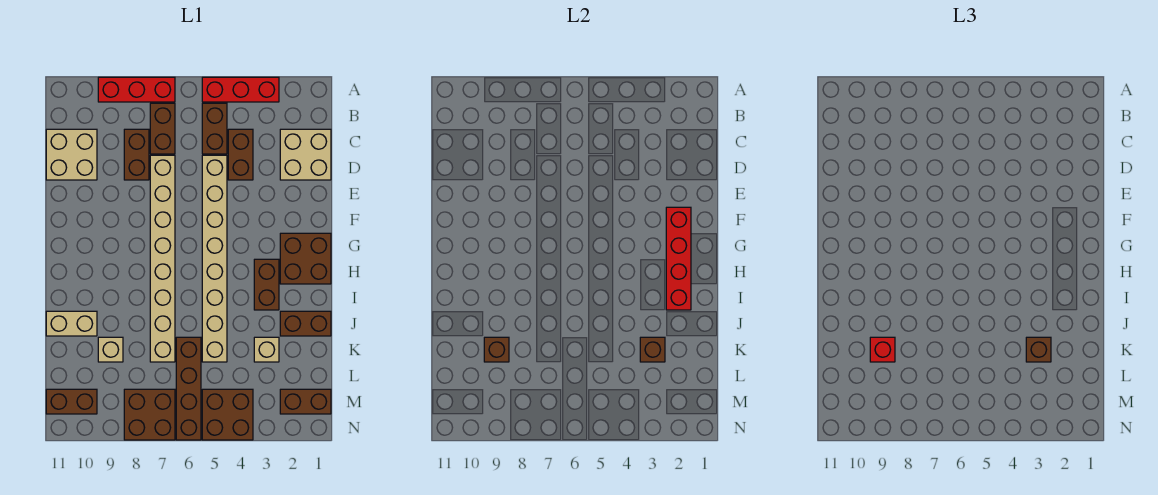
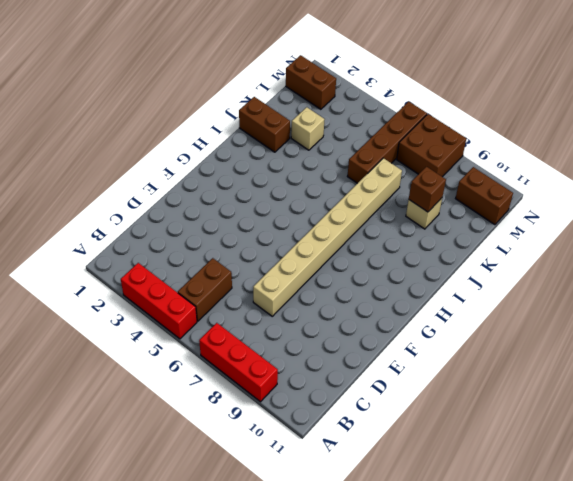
none -> brown brick B7:C7 level 1
none -> tan brick C1:D2 level 1
none -> brown brick C4:D4 level 1

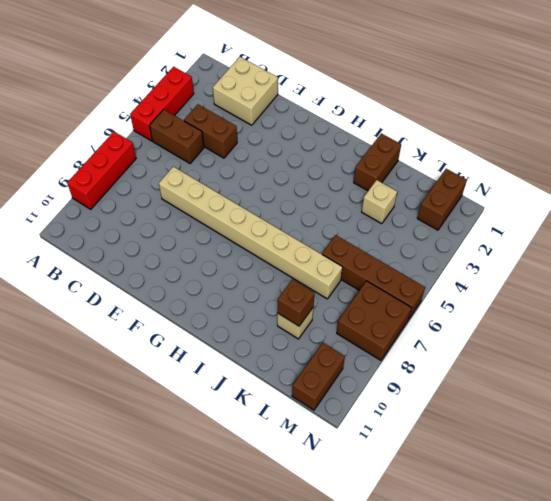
none -> brown brick B7:C7 level 1
none -> brown brick C8:D8 level 1
none -> tan brick C10:D11 level 1

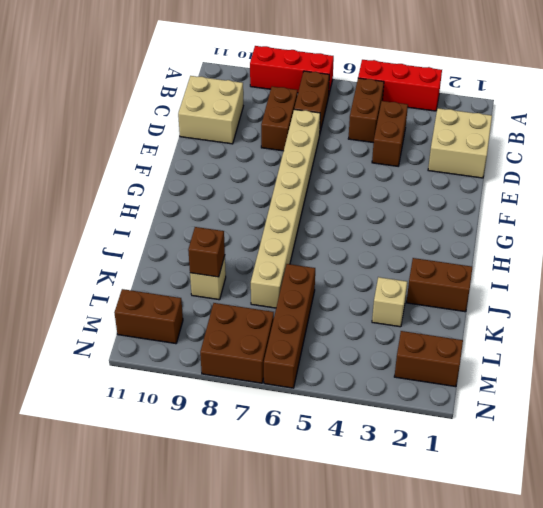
none -> tan brick D5:K5 level 1
none -> brown brick G1:H2 level 1
none -> brown brick H3:I3 level 1

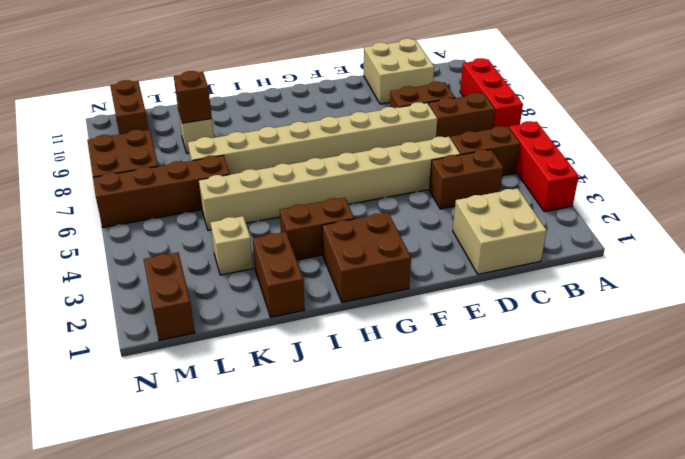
none -> tan brick J10:J11 level 1
none -> brown brick M4:N5 level 1
none -> red brick F2:I2 level 2

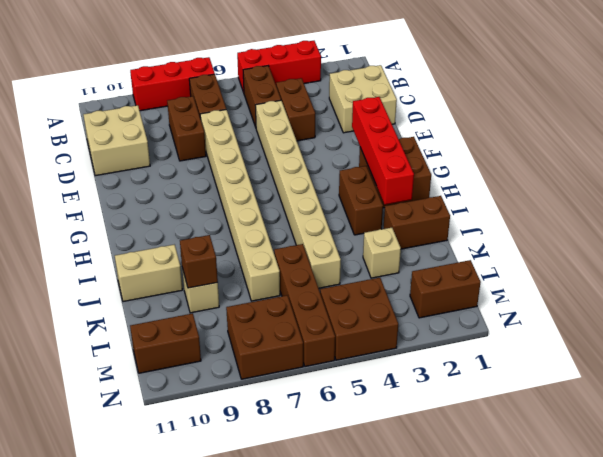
none -> brown brick K3 level 2
none -> brown brick K3 level 3
none -> red brick K9 level 3

